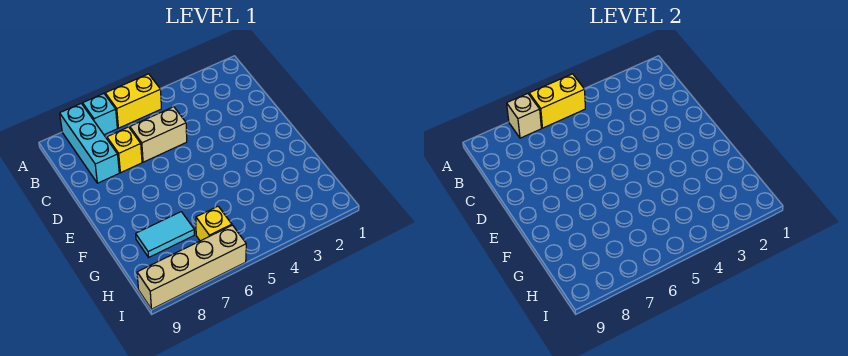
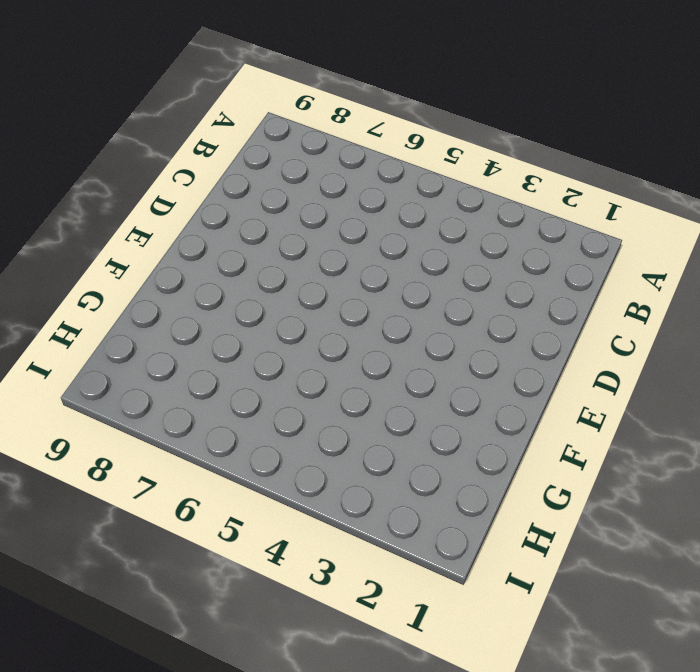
none -> yellow brick A5:A6 level 1
none -> cyan brick A7 level 1

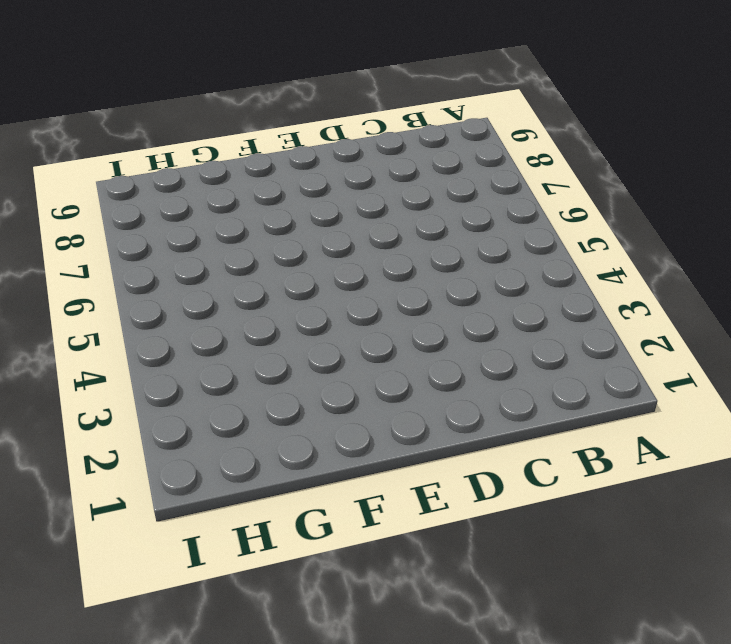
none -> yellow brick A5:A6 level 1
none -> cyan brick A7 level 1

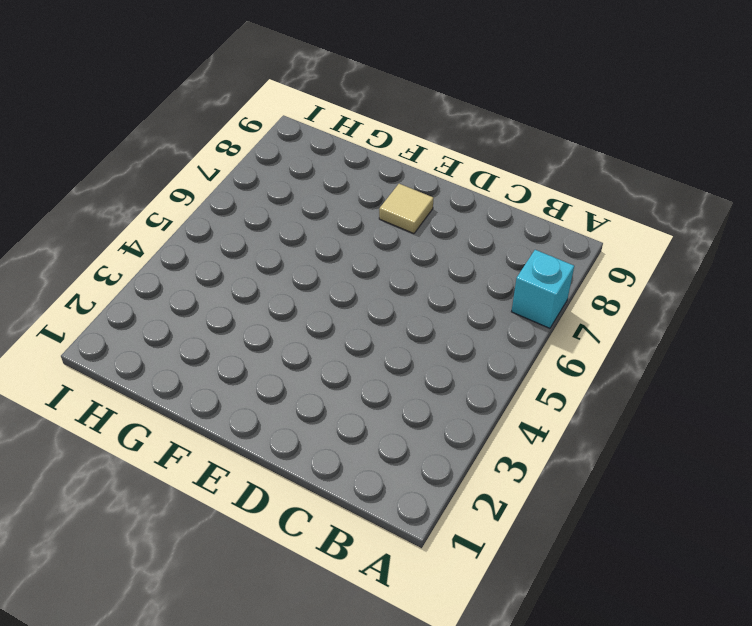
tan tile E8 level 1 -> none
none -> yellow brick A5:A6 level 1
none -> cyan brick A8:C8 level 1

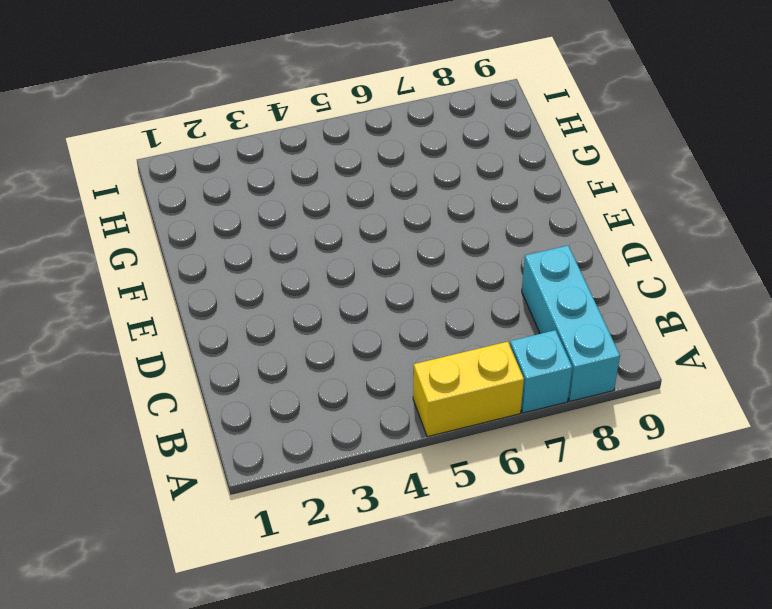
none -> tan brick C5:C6 level 1
none -> yellow brick C7 level 1

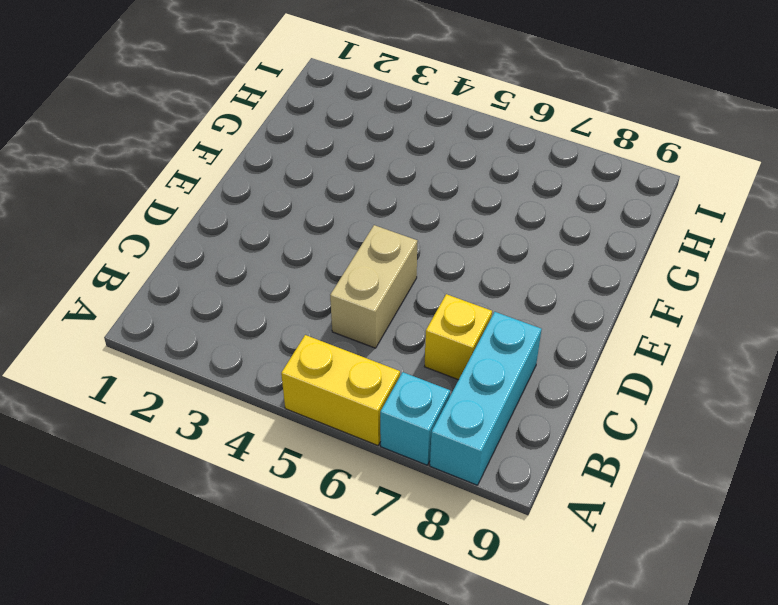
tan brick C5:D5 level 1 -> tan brick C5:C6 level 1
none -> cyan tile G7:G8 level 1
none -> yellow brick H6 level 1

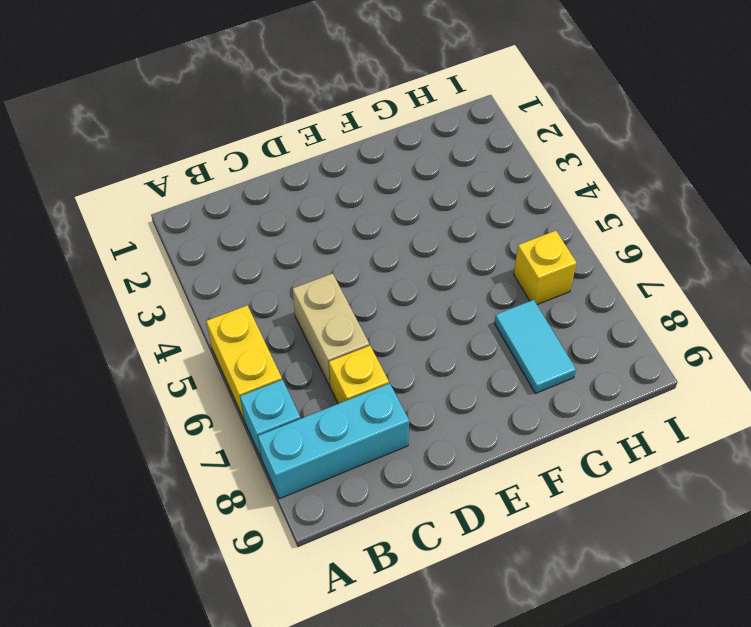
none -> tan brick I6:I9 level 1
none -> yellow brick A5:A6 level 2

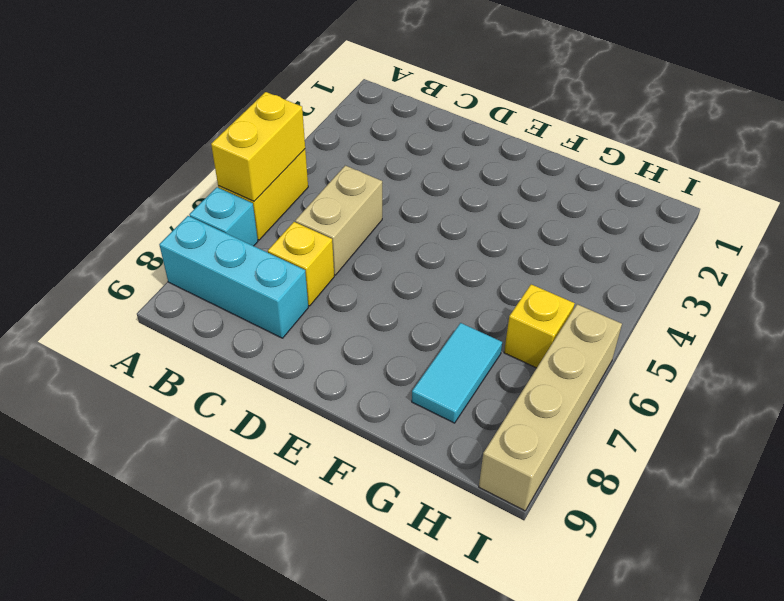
none -> tan brick A7 level 2

